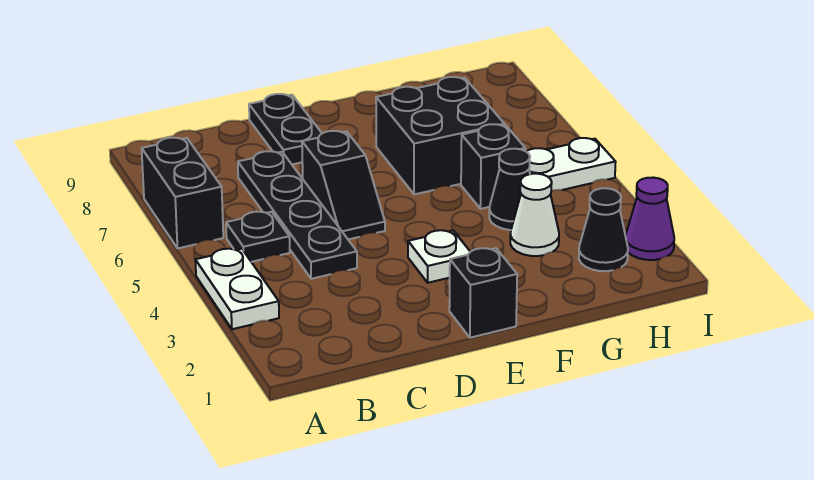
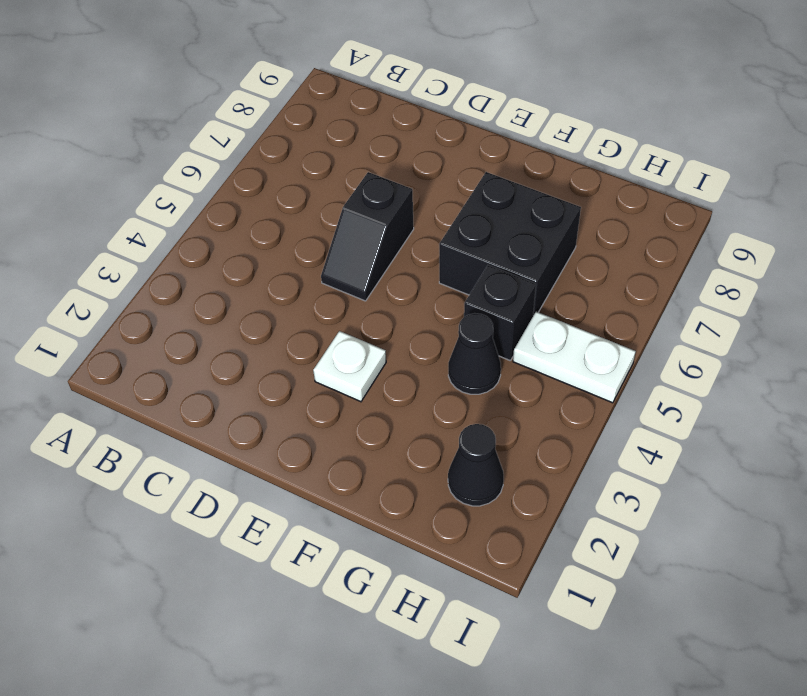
none -> white plate A3:A4 level 1
none -> black brick A6:A7 level 1
none -> black plate B5 level 1

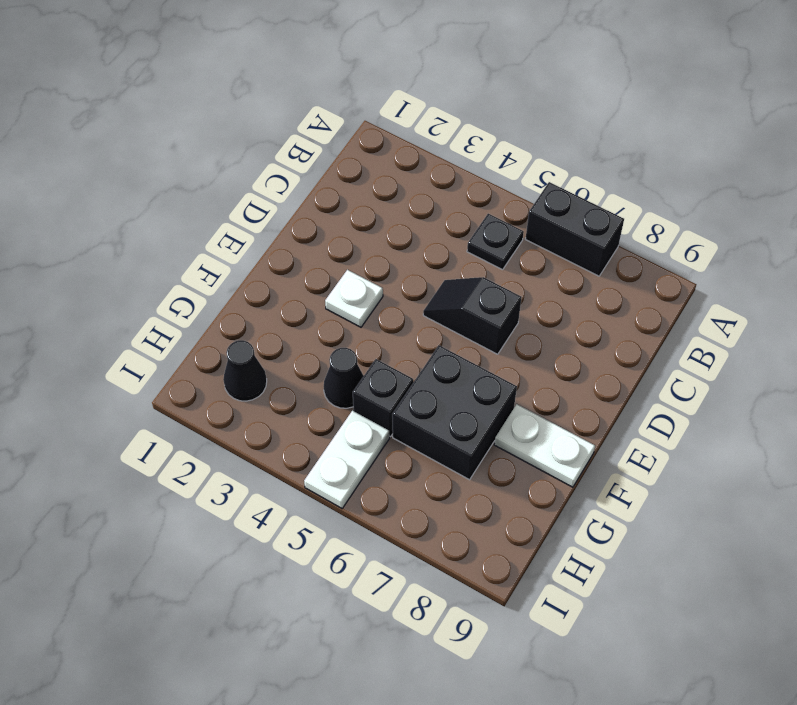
white plate F8:F9 level 1 -> white plate A3:A4 level 1
none -> black plate C4:C7 level 1
none -> black plate D8:D9 level 1
none -> black brick E1 level 1

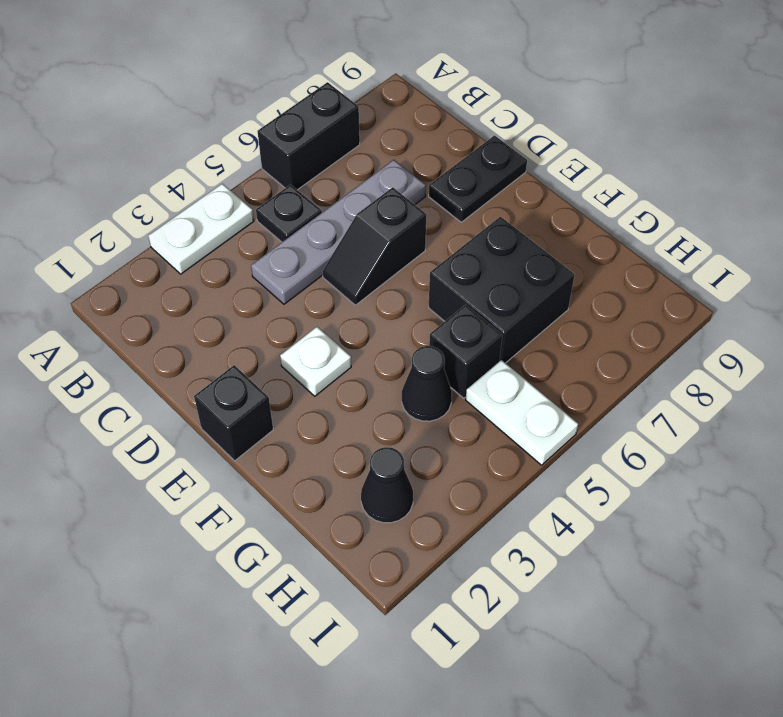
grey plate C4:C7 level 1 -> black plate C4:C7 level 1
none -> white cone G3 level 1
none -> purple cone I2 level 1

